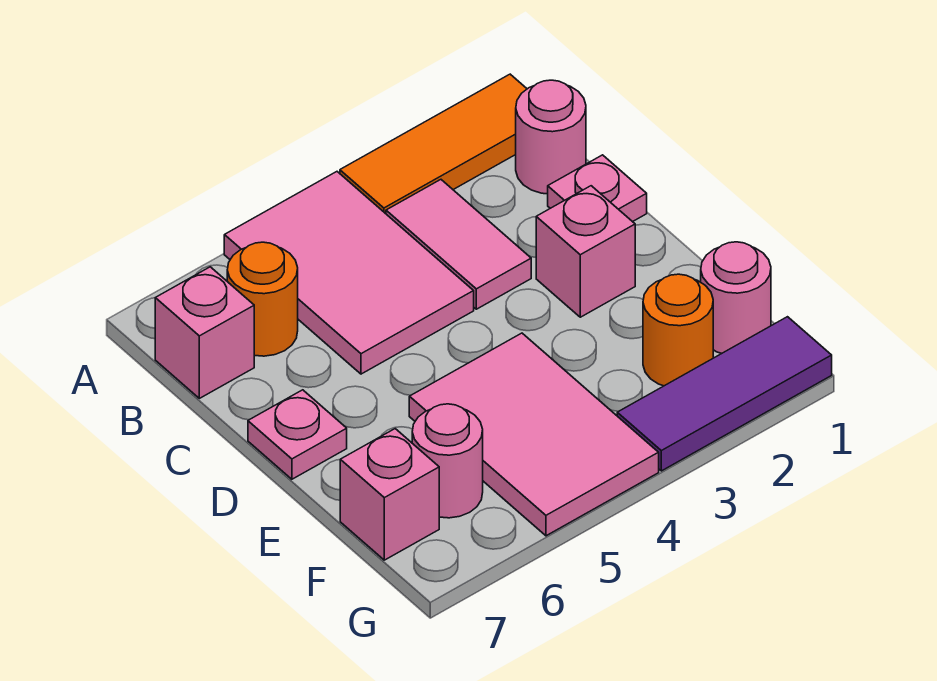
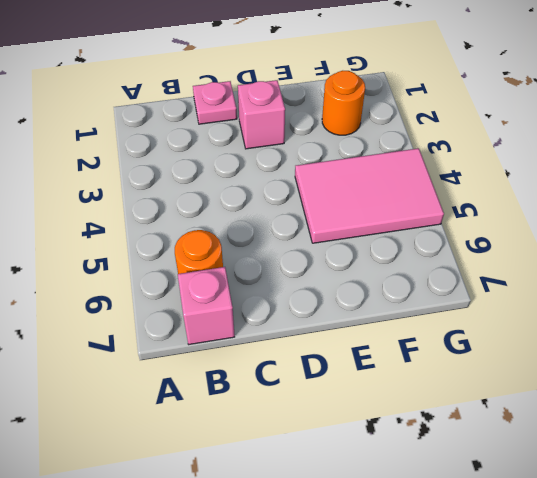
none -> orange tile A1:A3 level 1
none -> pink tile A4:C5 level 1
none -> pink round brick B1 level 1

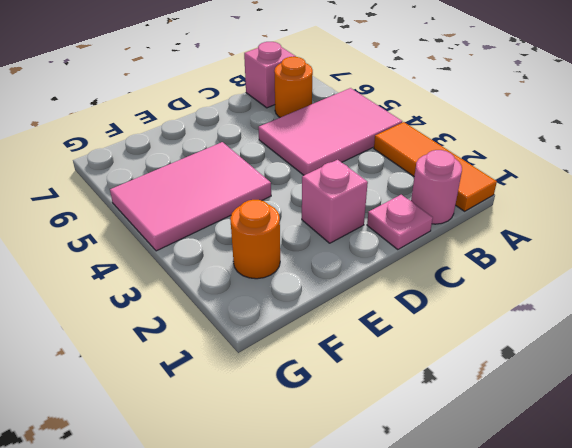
none -> pink tile B3:C3 level 1
none -> pink plate D7 level 1
none -> pink round brick F1 level 1

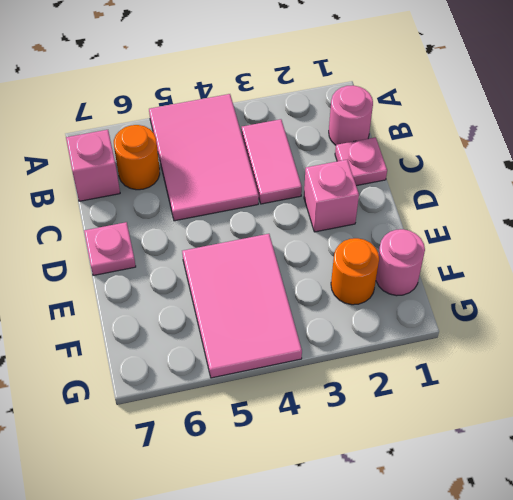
none -> orange tile A1:A3 level 1
none -> pink round brick F6 level 1
none -> pink brick F7 level 1

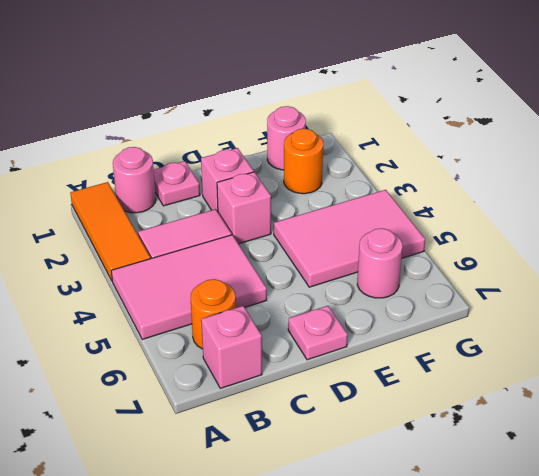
pink brick D3 level 1 -> pink brick F7 level 1
none -> purple tile G1:G3 level 1

